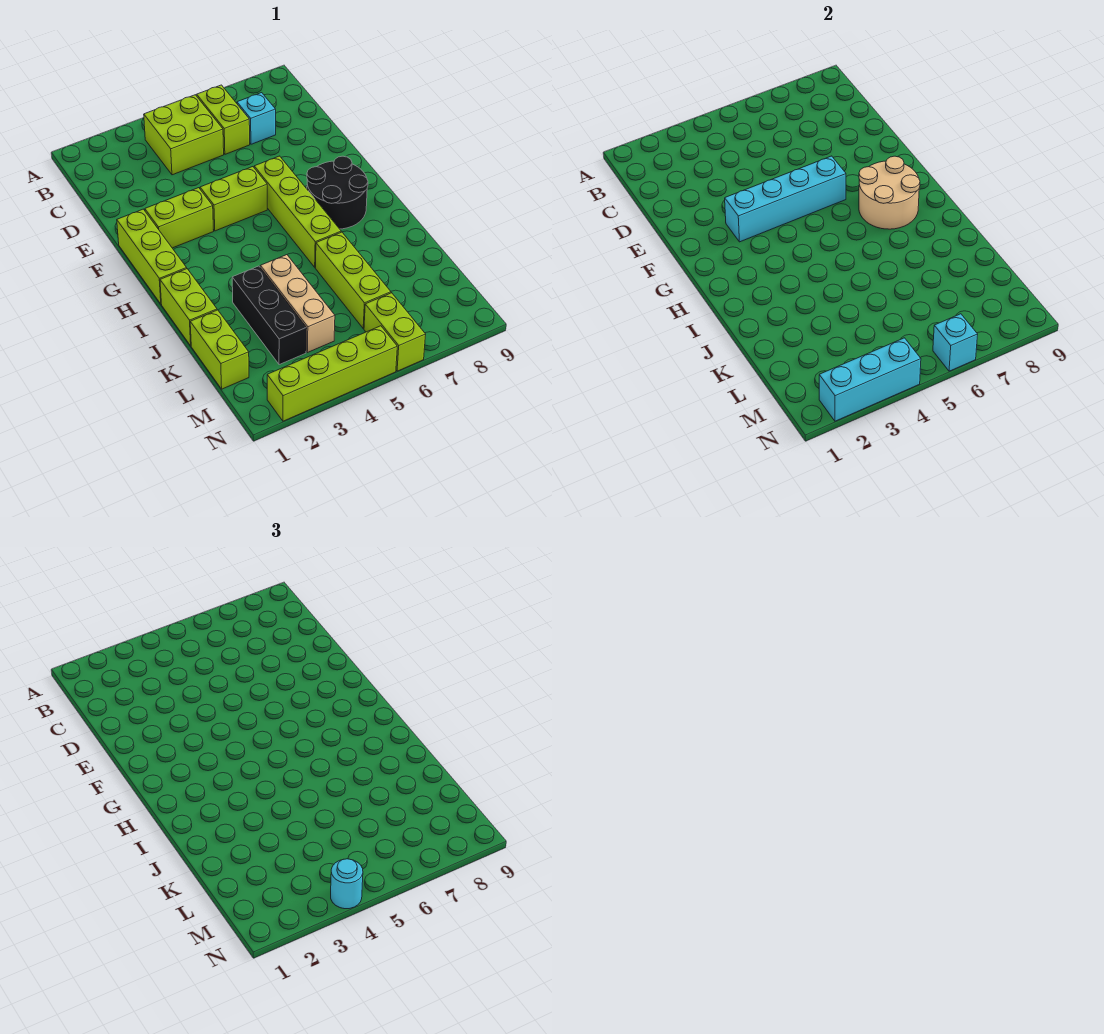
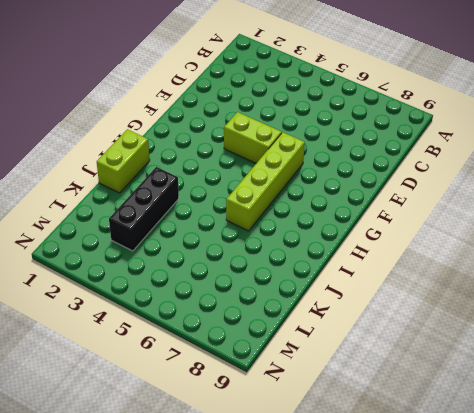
none -> lime brick B4:C5 level 1
none -> lime brick B6:C6 level 1
none -> cyan brick C7 level 1

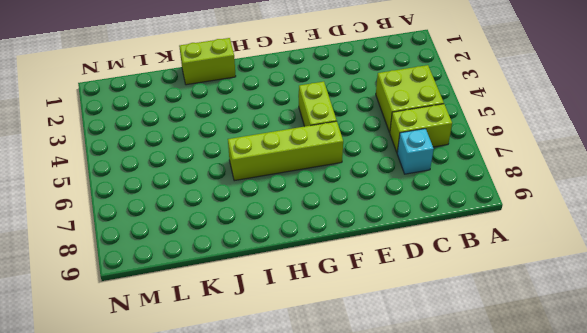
none -> lime brick F1:H1 level 1
none -> lime brick F2:F3 level 1
none -> black round brick G7:H8 level 1

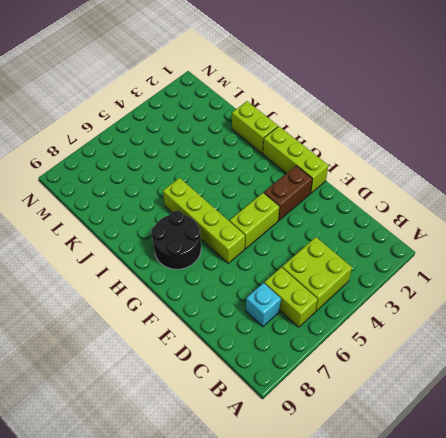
brown brick F2:F3 level 1 -> lime brick F2:F3 level 1
none -> black brick J3:L3 level 1
none -> tan brick J4:L4 level 1
none -> lime brick J6:L6 level 1

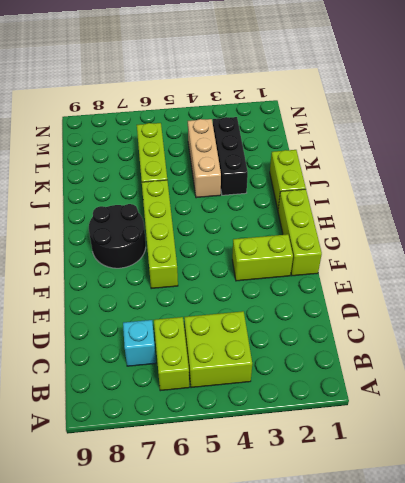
none -> lime brick F4:F5 level 1
none -> lime brick K1:L1 level 1
none -> lime brick M6:N6 level 1

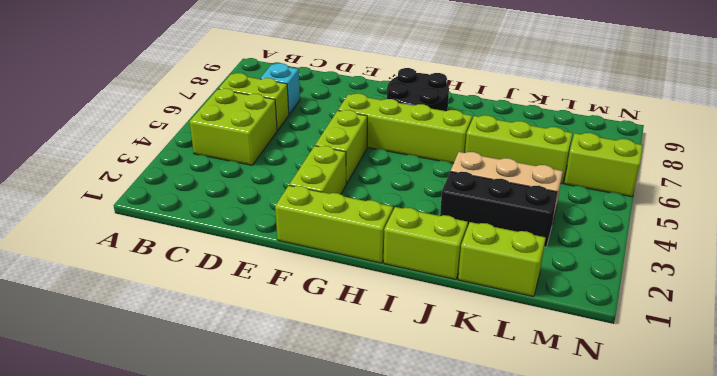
none -> lime brick N2:N5 level 1
none -> cyan brick F3:F6 level 2
none -> tan round brick G7:H8 level 2

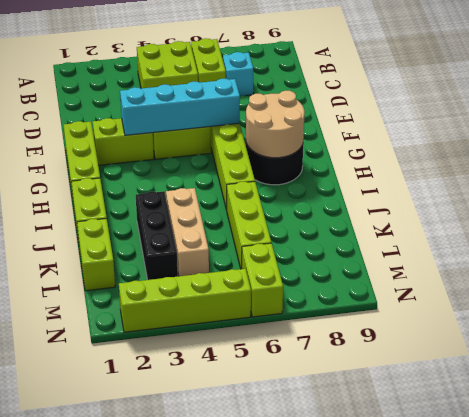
none -> cyan brick N2:N4 level 2
none -> cyan brick N6 level 2
none -> cyan round brick N4 level 3

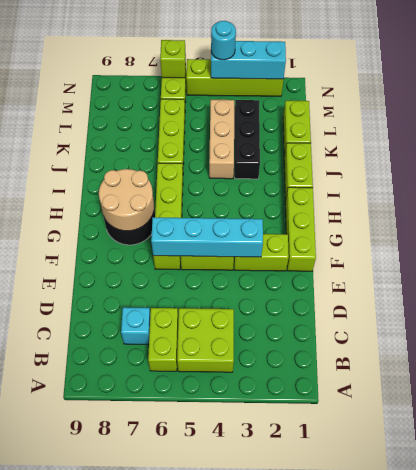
lime brick N6 level 2 -> cyan brick N6 level 2

